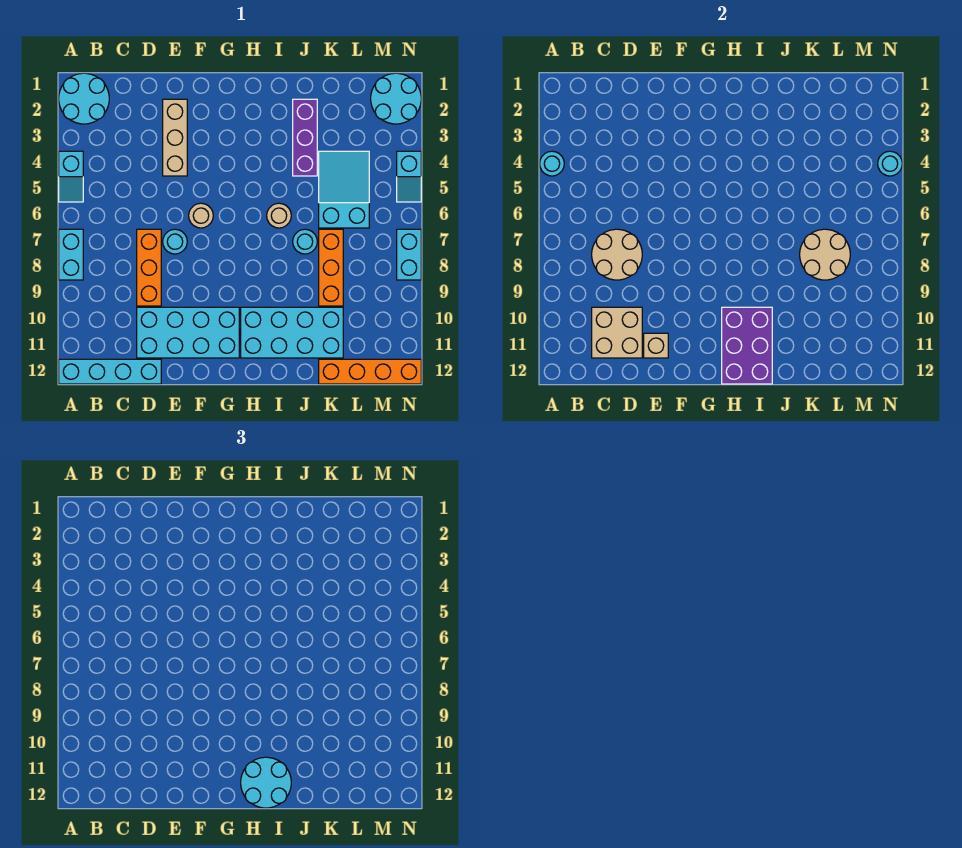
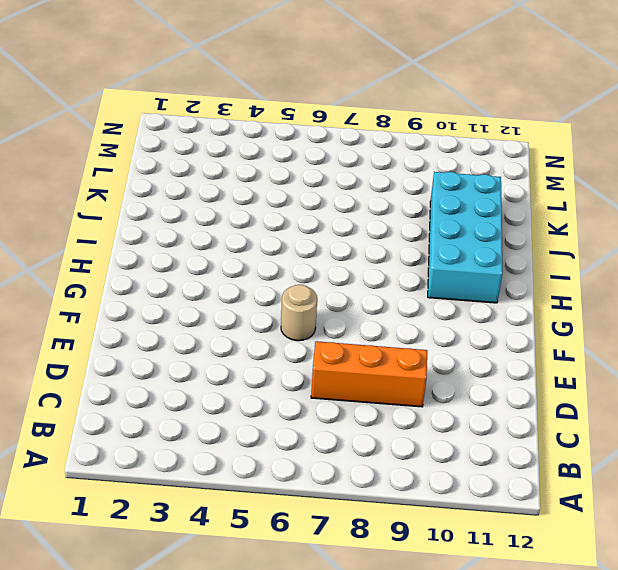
none -> cyan round brick A1:B2 level 1
none -> cyan slope A4:A5 level 1 top 4
none -> cyan brick A7:A8 level 1

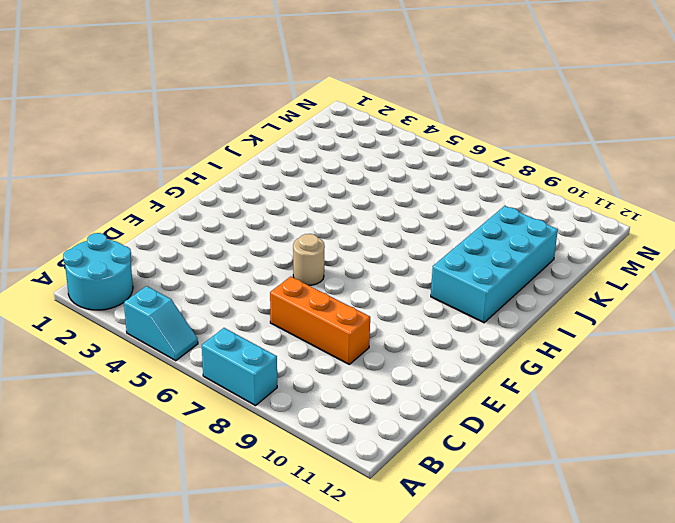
none -> cyan brick A12:D12 level 1
none -> cyan brick D10:G11 level 1
none -> tan brick E2:E4 level 1

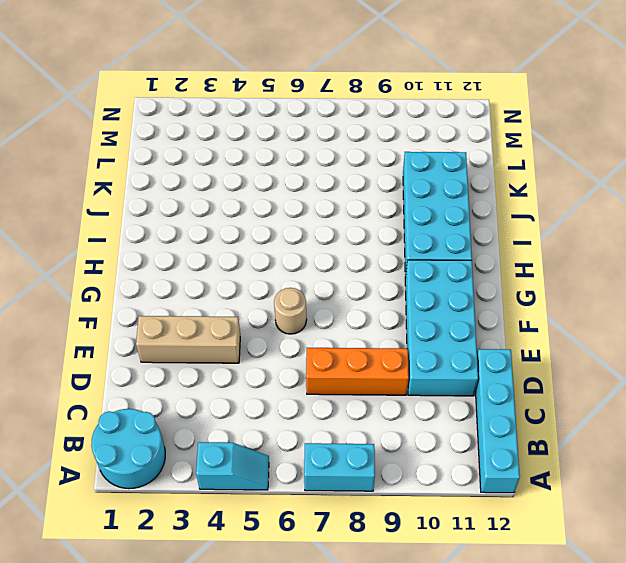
none -> cyan round brick E7 level 1
none -> tan round brick I6 level 1
none -> purple brick J2:J4 level 1

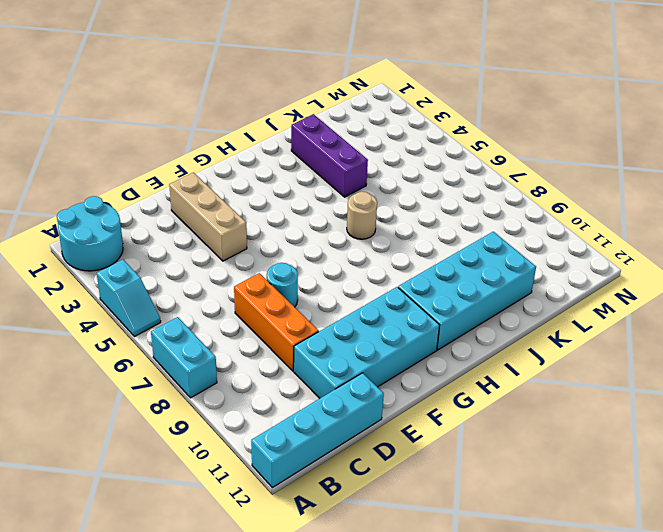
none -> tan round brick F6 level 1
none -> cyan round brick J7 level 1
none -> cyan slope K4:L6 level 1 top 6

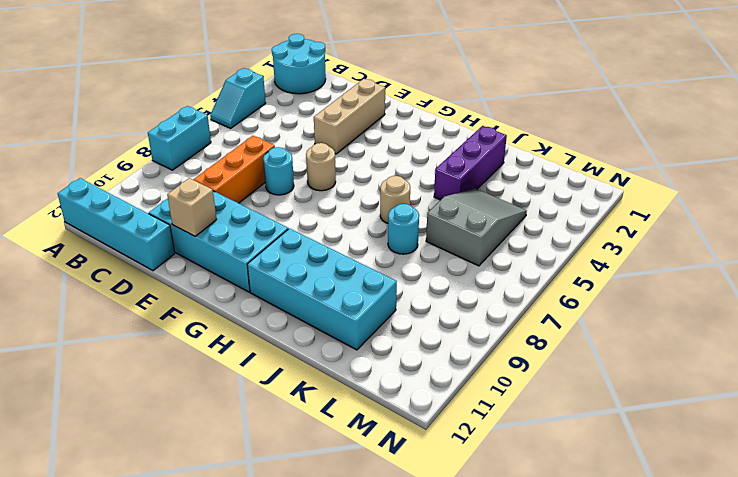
grey slope K4:L6 level 1 top 6 -> cyan slope K4:L6 level 1 top 6
none -> orange brick K7:K9 level 1
none -> orange brick K12:N12 level 1
none -> cyan round brick M1:N2 level 1

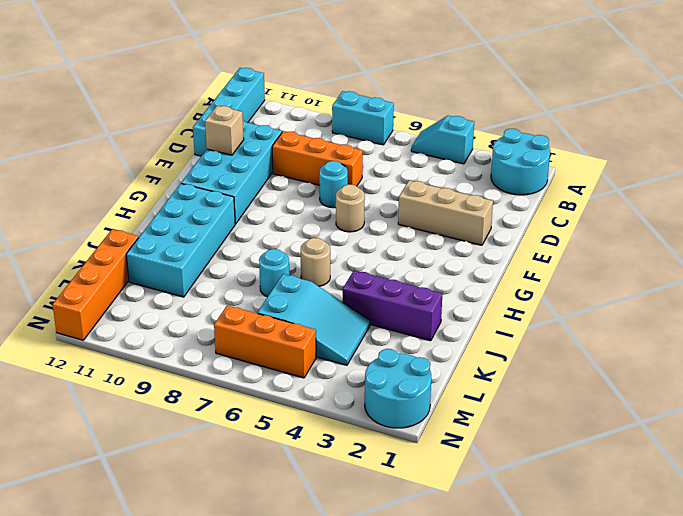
orange brick M5:M7 level 1 -> orange brick K7:K9 level 1
none -> cyan slope N4:N5 level 1 top 4
none -> cyan brick N7:N8 level 1
none -> cyan round brick A4 level 2

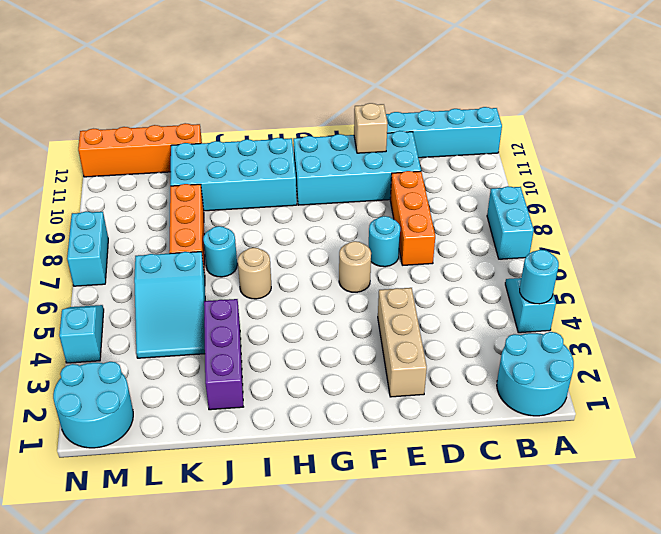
none -> tan round brick C7:D8 level 2
none -> tan brick C10:D11 level 2
none -> purple brick H10:I12 level 2

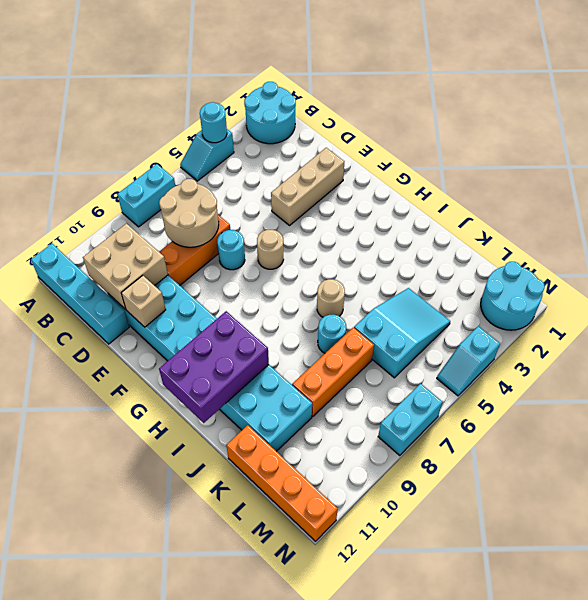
none -> purple brick J2:J4 level 1
none -> tan round brick K7:L8 level 2
none -> cyan round brick N4 level 2

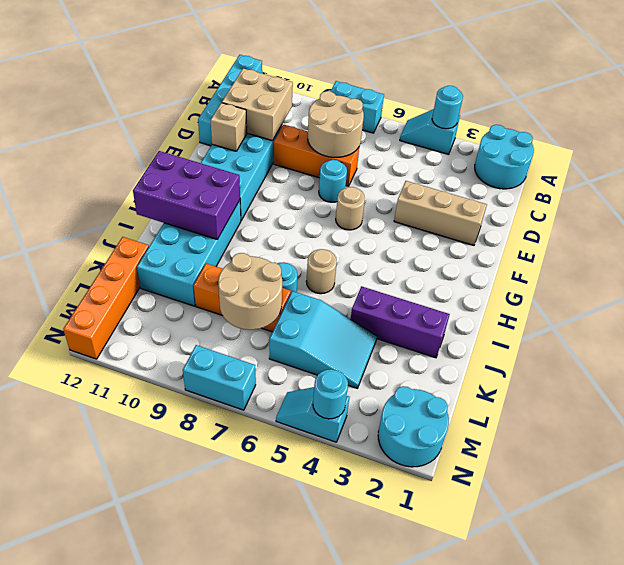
none -> cyan round brick H11:I12 level 3

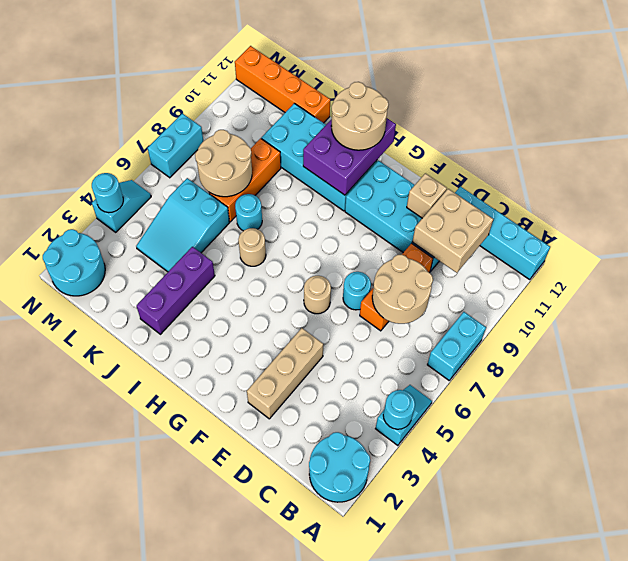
tan round brick H11:I12 level 3 -> cyan round brick H11:I12 level 3

